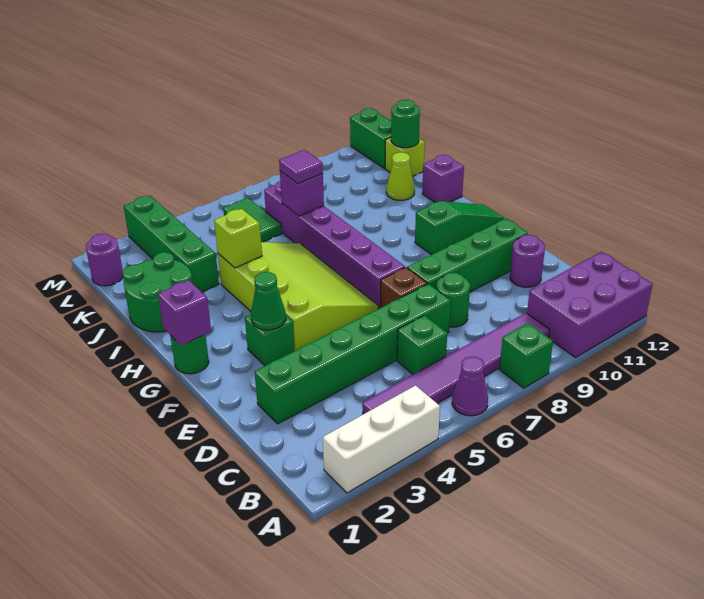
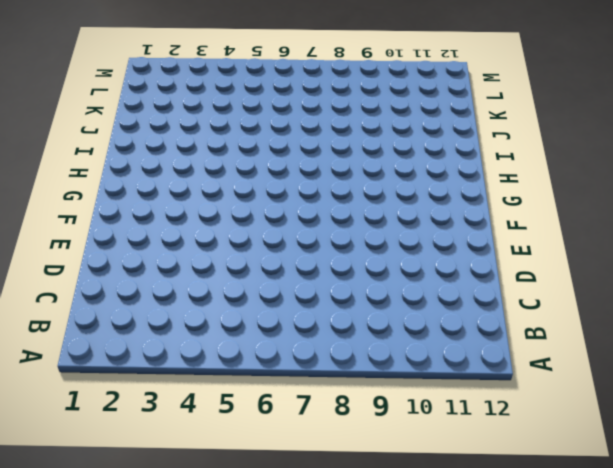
none -> white brick A2:A4 level 1
none -> purple cone A6 level 1
none -> green brick A8 level 1
none -> purple brick A10:B12 level 1

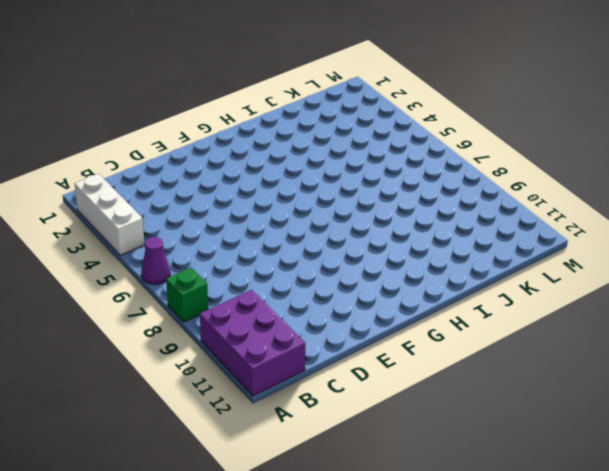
none -> purple tile B4:B9 level 1
none -> green brick C6 level 1
none -> green brick D2:D7 level 1
none -> green round brick D8 level 1

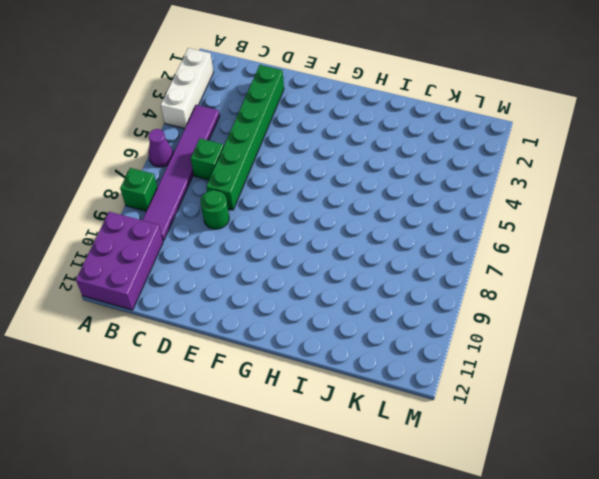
none -> purple round brick D11 level 1
none -> brown brick E7 level 1
none -> green brick E8:E11 level 1
none -> green brick F3 level 1

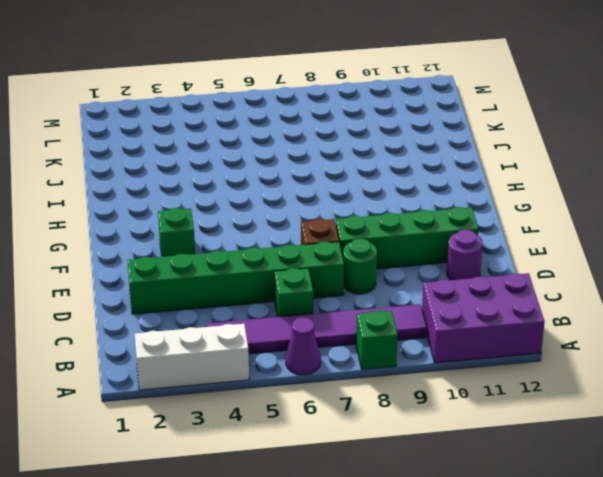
none -> lime slope F4:I6 level 1 top 4
none -> purple brick F7:K7 level 1
none -> green round brick G1 level 1
none -> green slope G10:G12 level 1 top 10

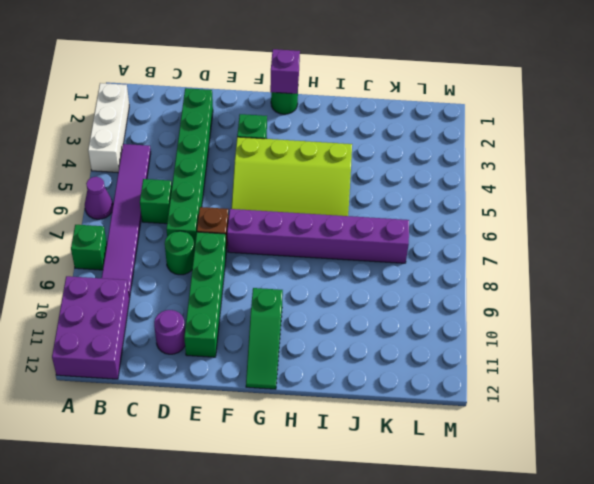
none -> green round brick I1:J2 level 1
none -> purple brick I12 level 1
none -> green brick J3:M3 level 1
none -> lime cone J11 level 1

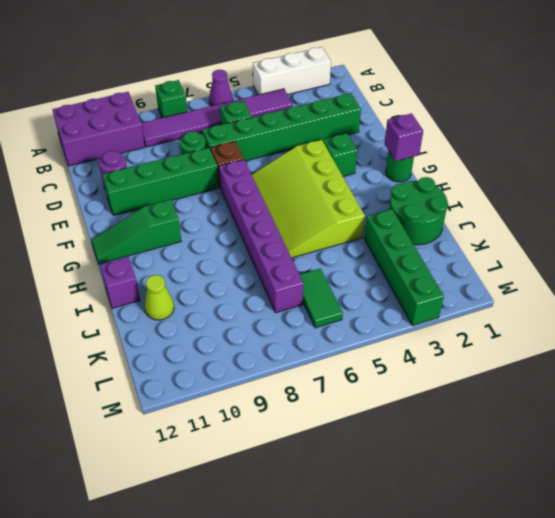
none -> lime brick K12 level 1
none -> purple round brick L1 level 1
none -> green brick L12:M12 level 1
none -> green cone F3 level 2

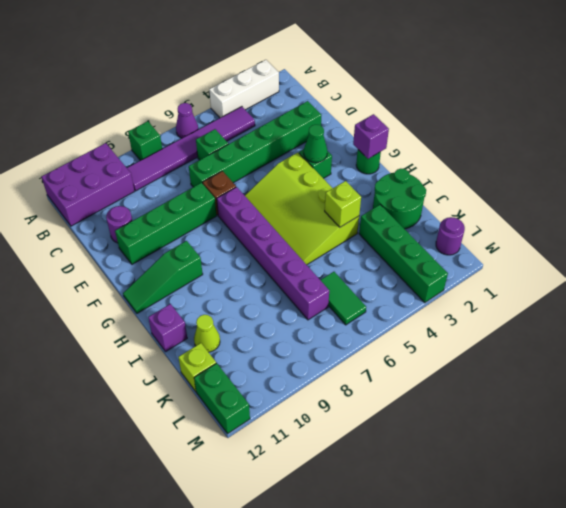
none -> green round brick D8 level 1
none -> purple brick J7 level 2
none -> green round brick K12 level 2
none -> purple tile J7 level 3

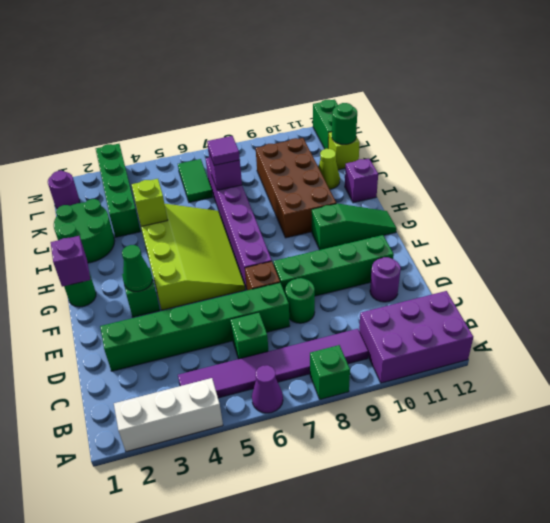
brown brick H9:K10 level 1 -> none

